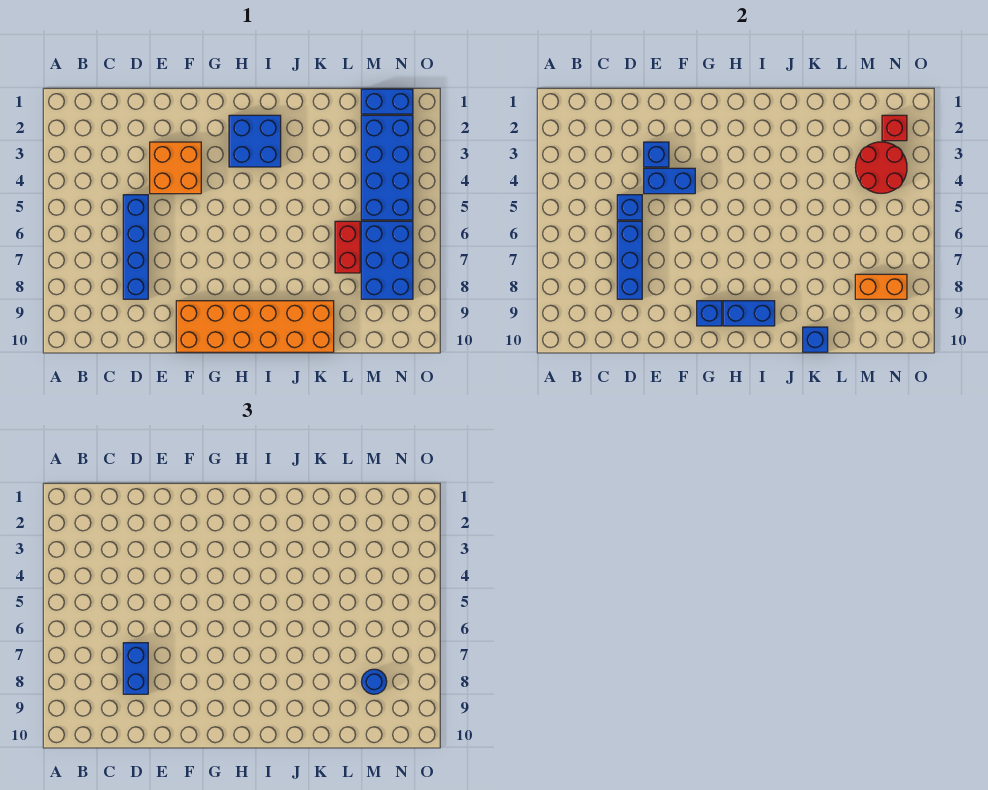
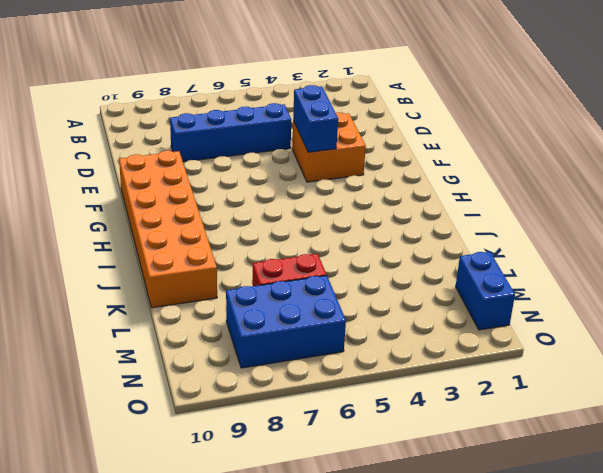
none -> blue brick H2:I3 level 1
none -> blue brick M2:N5 level 1
none -> blue brick D5 level 2

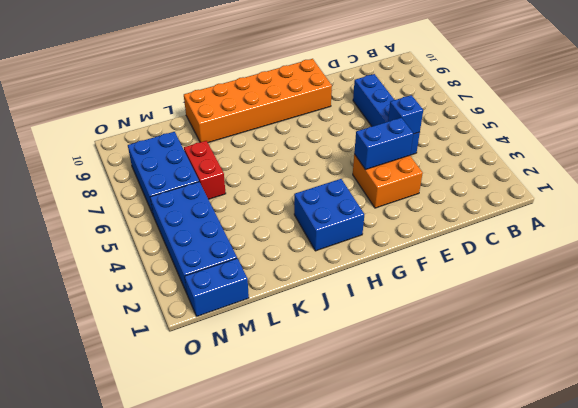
none -> blue brick D6:D8 level 2
none -> blue brick E3 level 2
none -> blue brick G9 level 2

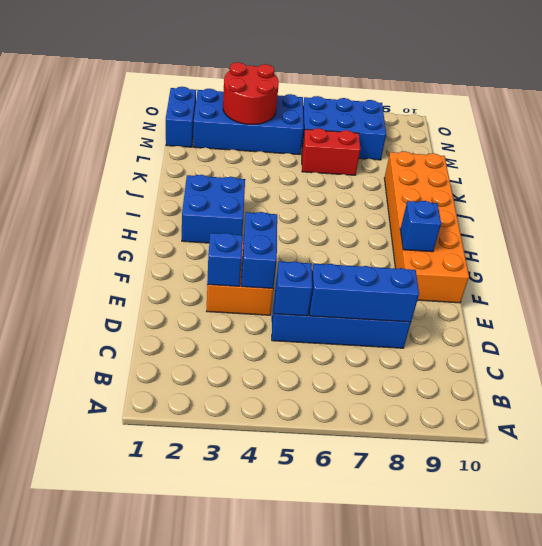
none -> blue brick H9:I9 level 2
none -> blue brick K10 level 2
none -> orange brick M8:N8 level 2

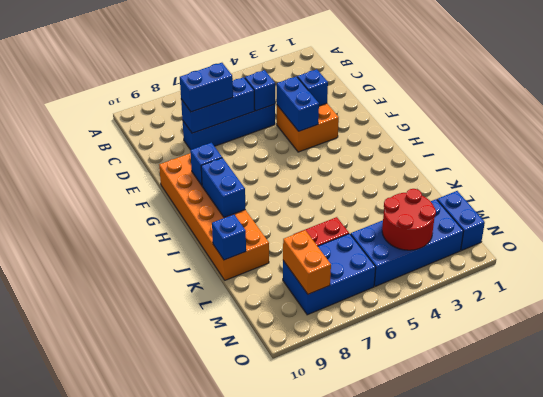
none -> blue brick H2:I3 level 1
none -> red brick N2 level 2
none -> blue round brick M8 level 3

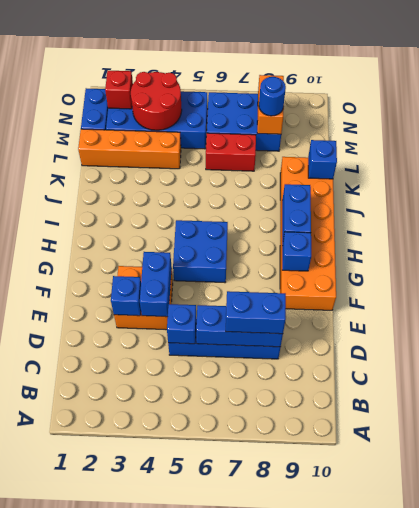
blue brick G5:H6 level 1 -> blue brick H2:I3 level 1
orange brick L1:L4 level 1 -> none

